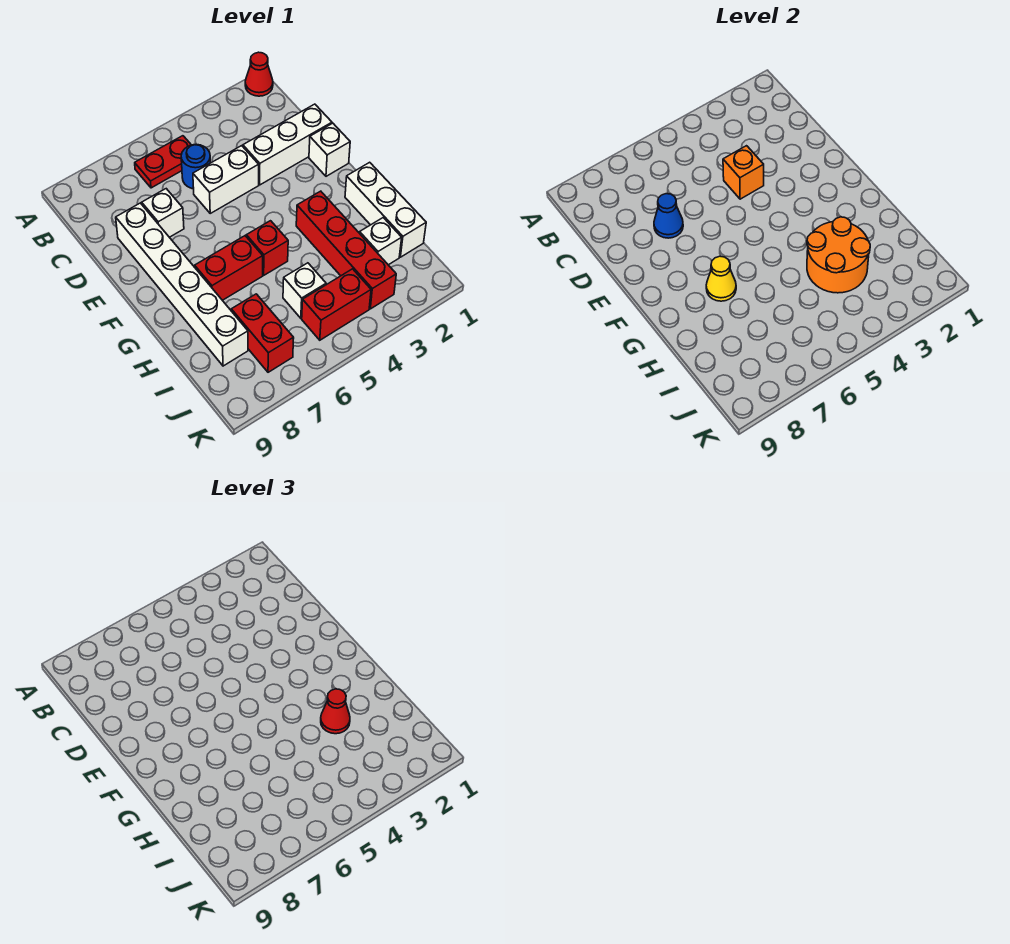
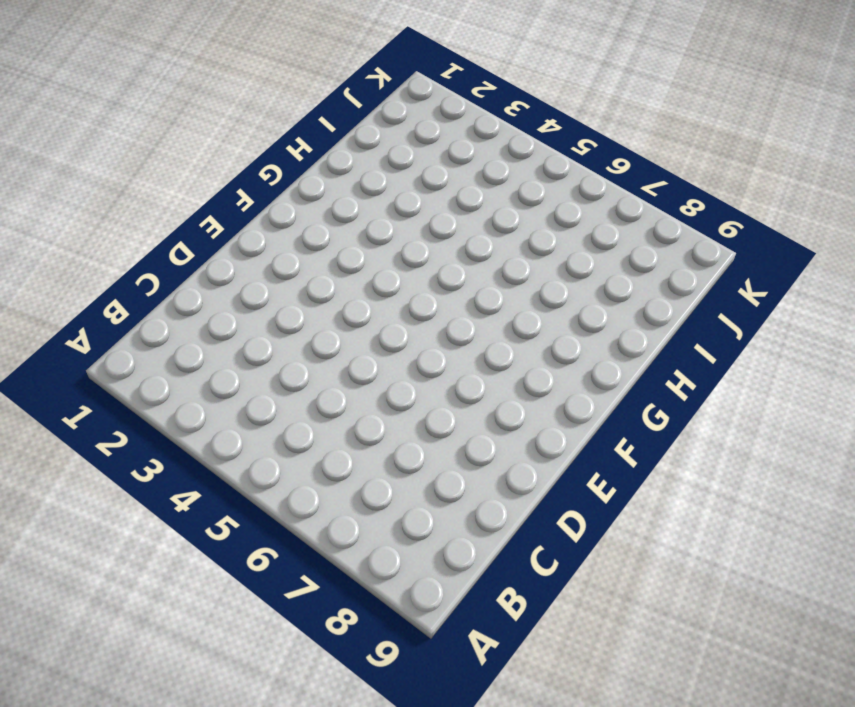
none -> red cone A1 level 1
none -> red plate B5:B6 level 1
none -> blue round brick C5 level 1

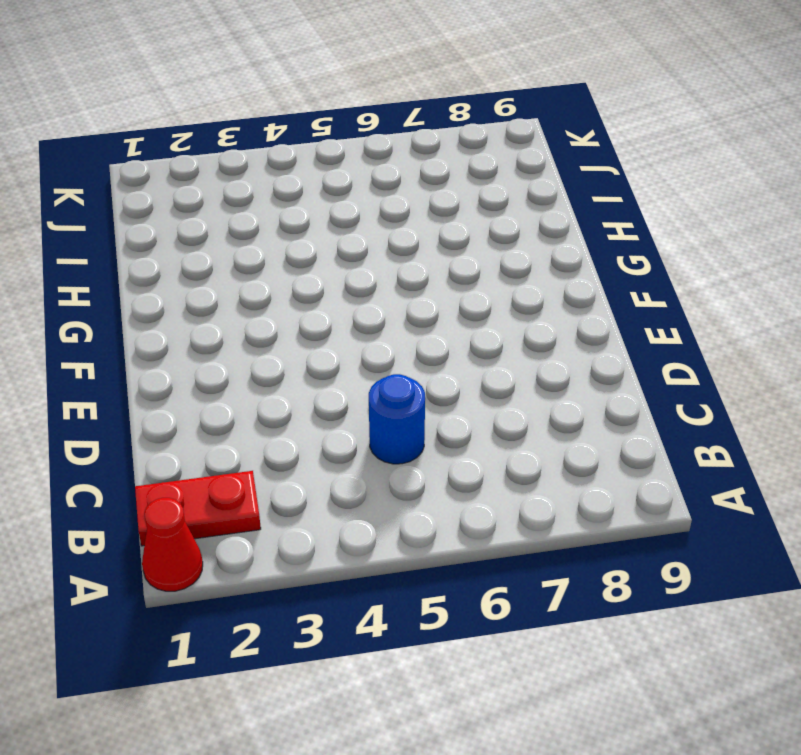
red plate B1:B2 level 1 -> red plate B5:B6 level 1
none -> white brick D1:D3 level 1
none -> white brick D4:D5 level 1
none -> white brick D7 level 1

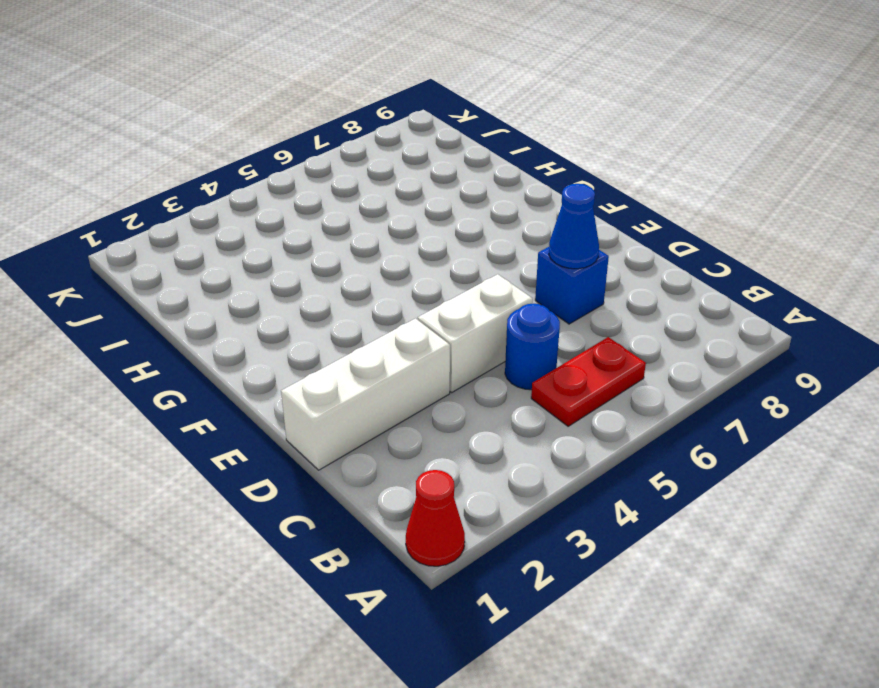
blue brick D7 level 1 -> white brick D7 level 1
none -> white brick D8:I8 level 1
none -> white brick E1 level 1
none -> white brick G1:I1 level 1

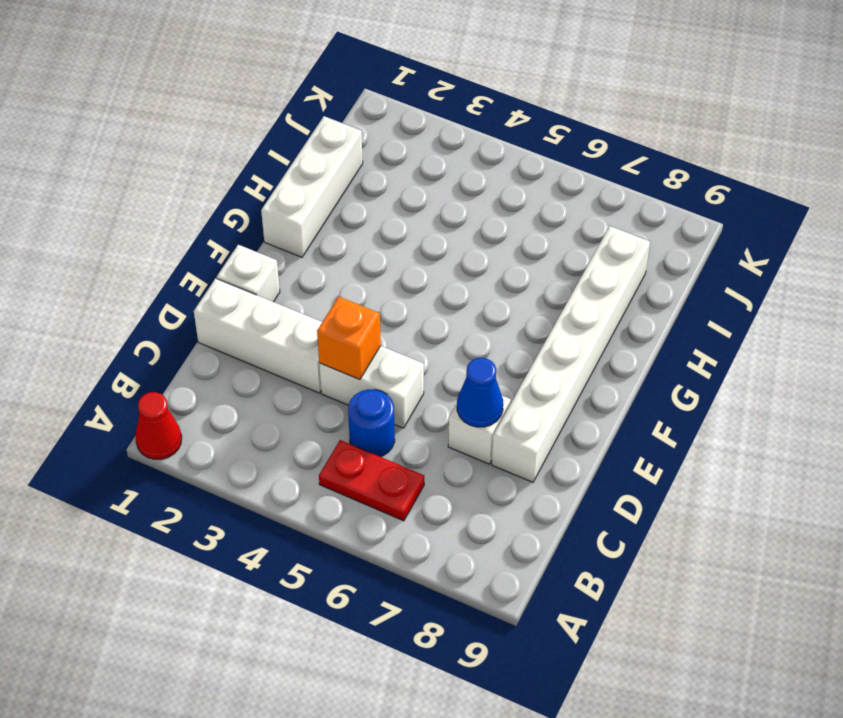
none -> red brick G3:J3 level 1
none -> red brick G5 level 1
none -> red brick G6:G7 level 1

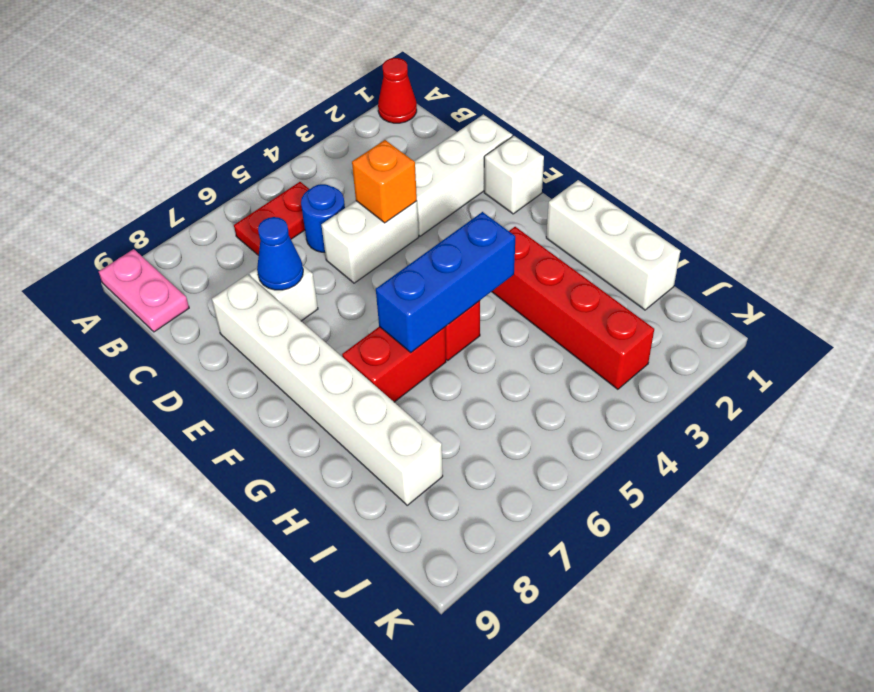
pink plate A9:B9 level 1 -> none
blue brick G4:G6 level 2 -> none
none -> white brick I2 level 1
none -> white brick I5 level 1
none -> red brick I7:J7 level 1

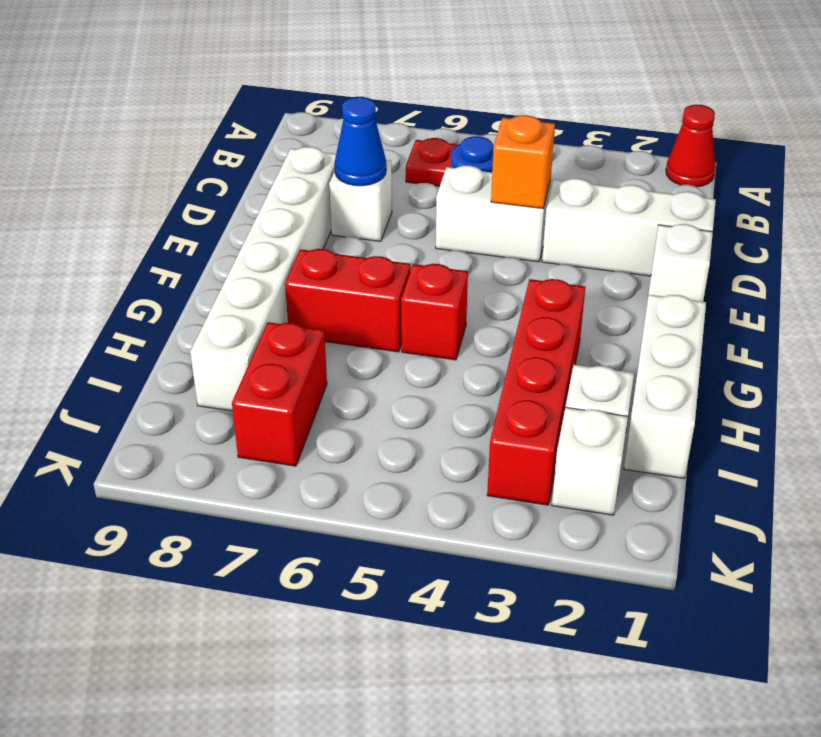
white brick J2 level 1 -> white brick I5 level 1
none -> red brick J4:J5 level 1
none -> yellow cone G7 level 2
none -> orange round brick H3:I4 level 2

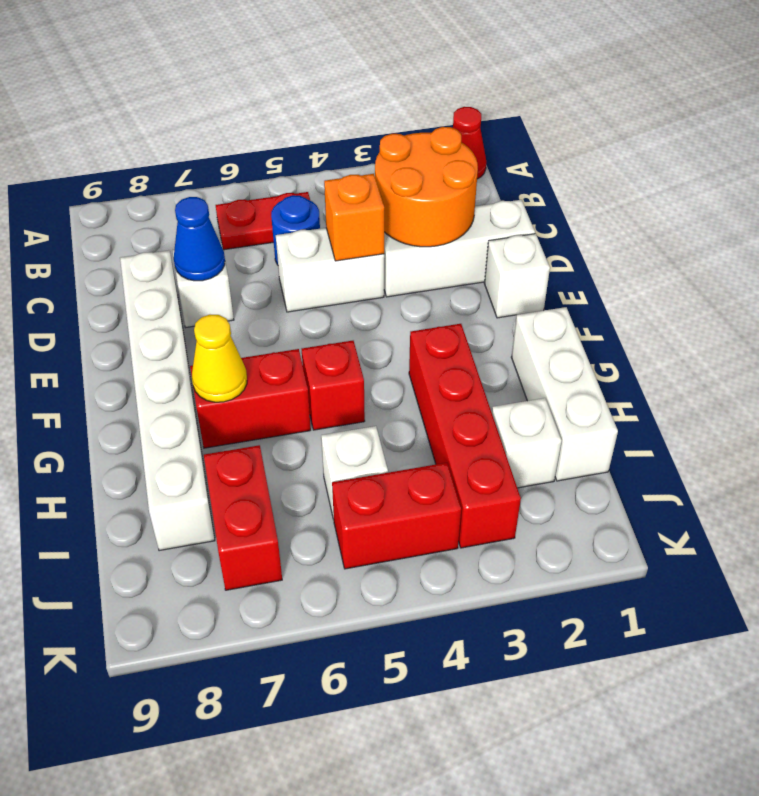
orange round brick C2:D3 level 2 -> orange round brick H3:I4 level 2
none -> red cone H3 level 3

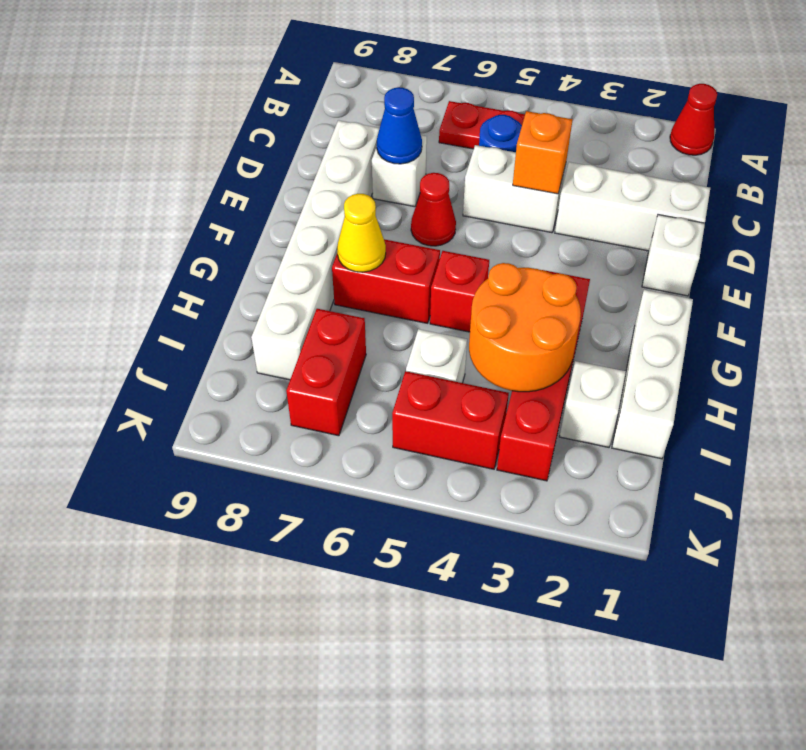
red cone E6 level 1 -> red cone H3 level 3

